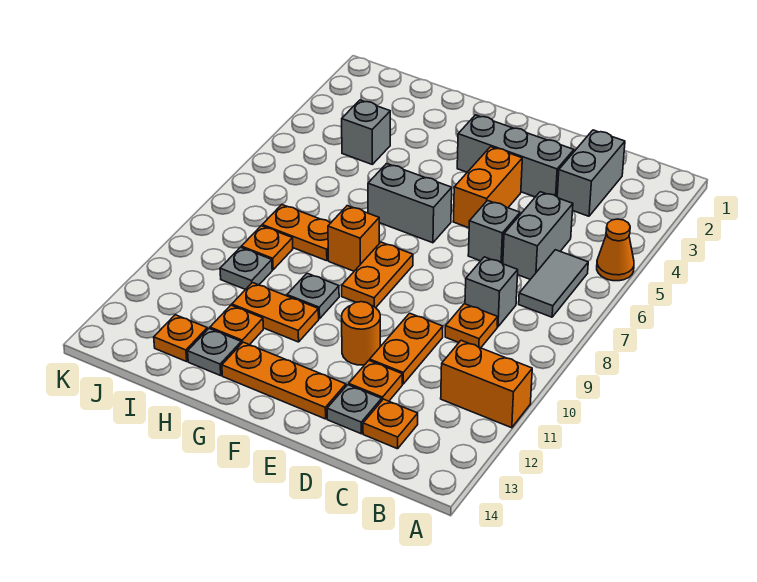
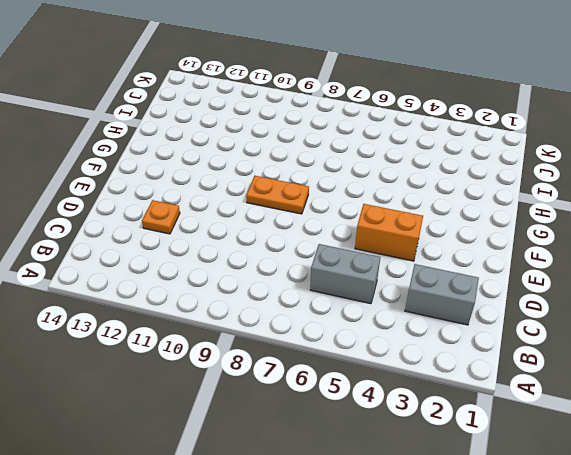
none -> orange cone A5 level 1
none -> orange brick A11:B11 level 1
none -> grey tile B6:B7 level 1

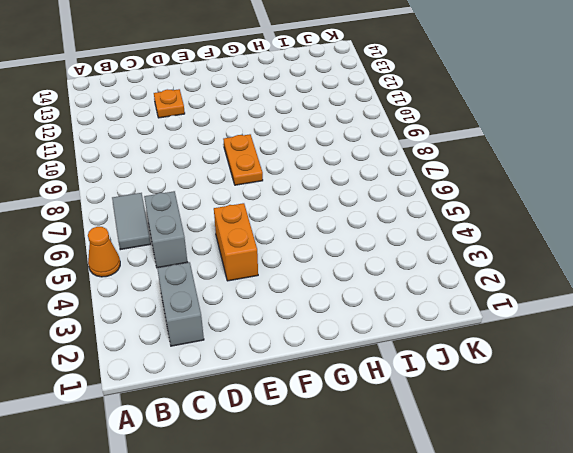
none -> orange brick A11:B11 level 1
none -> grey brick C8 level 1
none -> orange plate C9 level 1

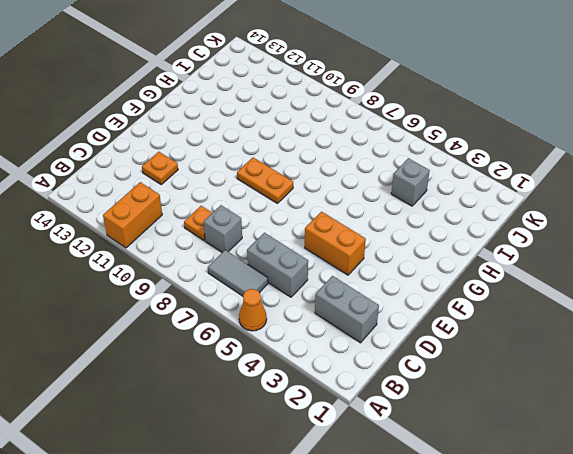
none -> orange plate C13 level 1
none -> grey brick D3:F3 level 1
none -> grey brick D6 level 1

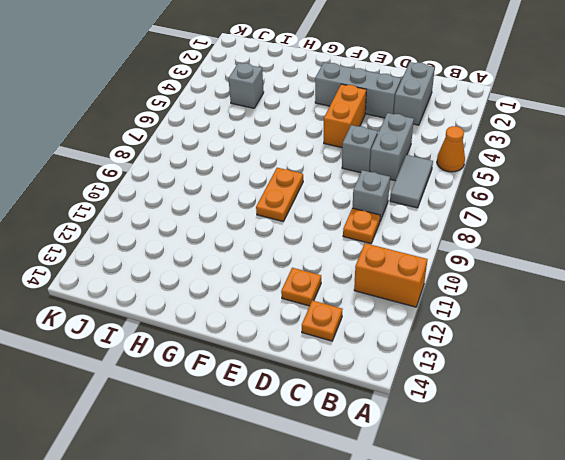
none -> orange plate D10:D11 level 1
none -> grey plate D13 level 1
none -> orange round brick E11 level 1

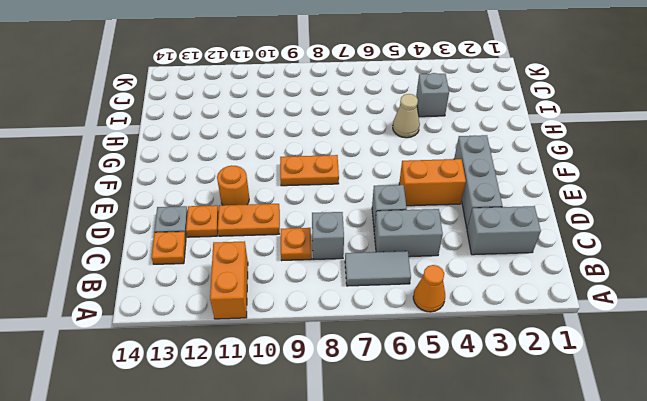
tan cone H5 level 1 -> none
none -> orange plate E13:G13 level 1
none -> grey brick F6:G6 level 1
none -> orange brick G8 level 1

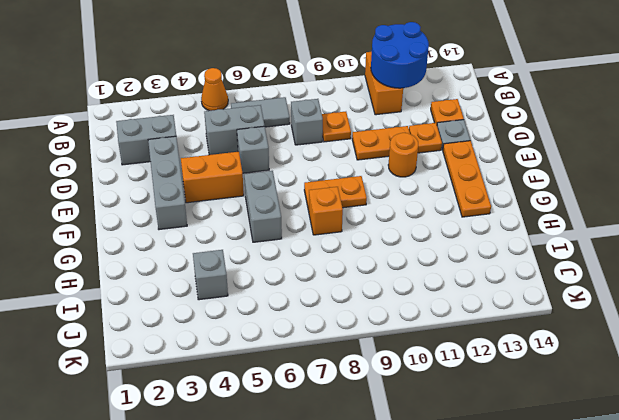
blue round brick A11:B12 level 2 -> none
none -> grey plate G10 level 1
none -> orange plate G11:H11 level 1
none -> orange plate H8:I8 level 1

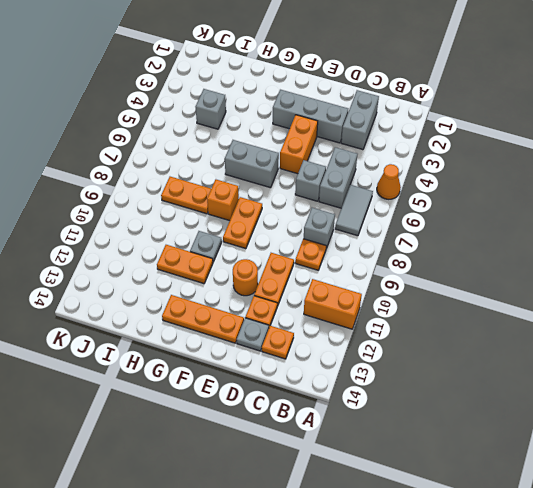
none -> orange plate H12 level 1
none -> grey plate H13 level 1
none -> orange plate I9 level 1

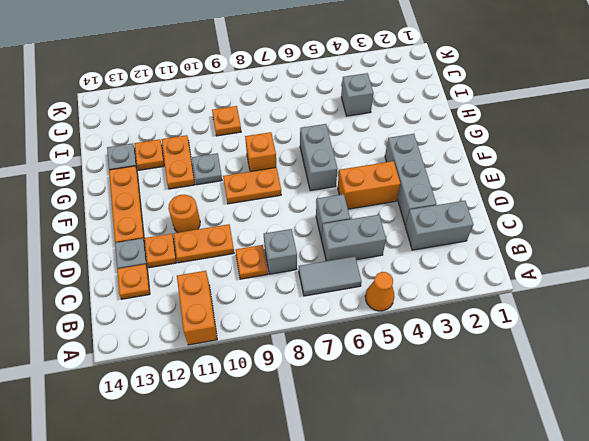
none -> orange plate H8:I8 level 1
none -> grey plate I10 level 1
none -> orange plate I13 level 1

